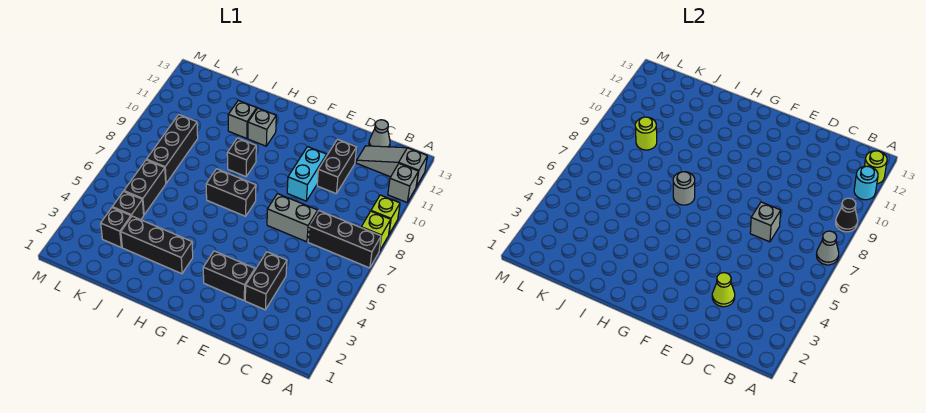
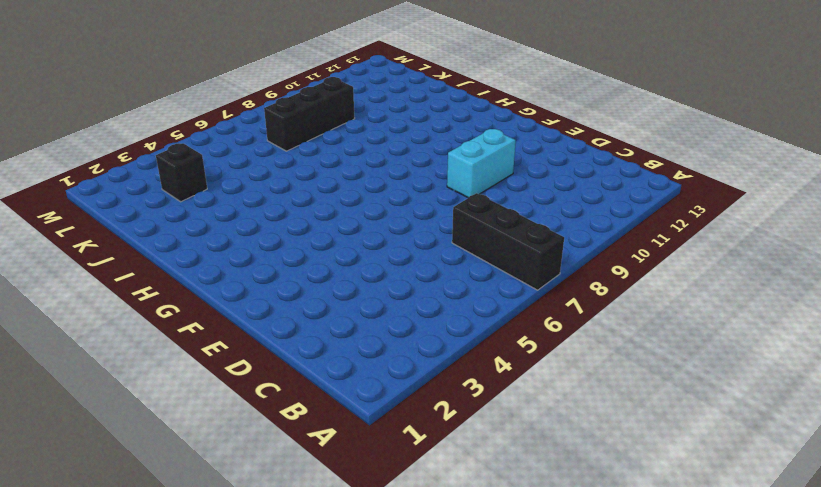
none -> lime brick A8 level 1
none -> lime brick A9 level 1
none -> grey brick A11 level 1

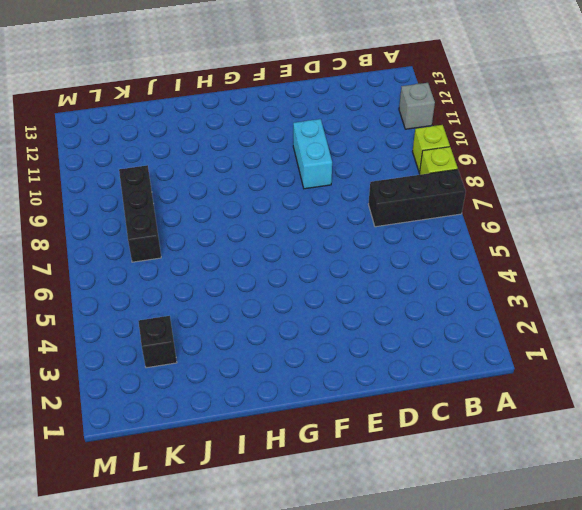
none -> grey slope A12:C12 level 1 top A
none -> grey cone C13 level 1
none -> black brick D3:D4 level 1

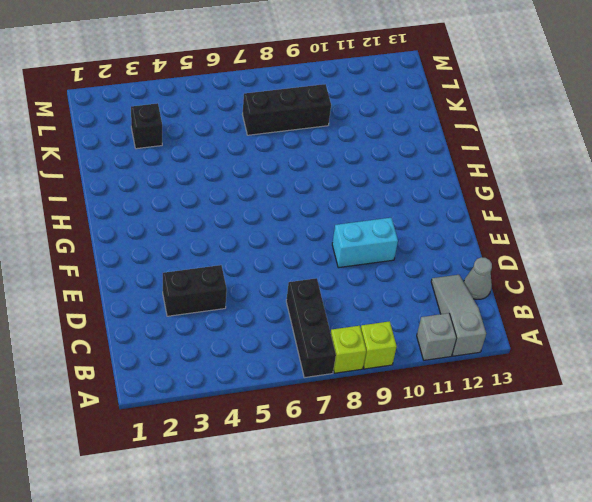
none -> grey brick D7:E7 level 1
none -> black brick D10:D11 level 1
none -> black brick E3:F3 level 1

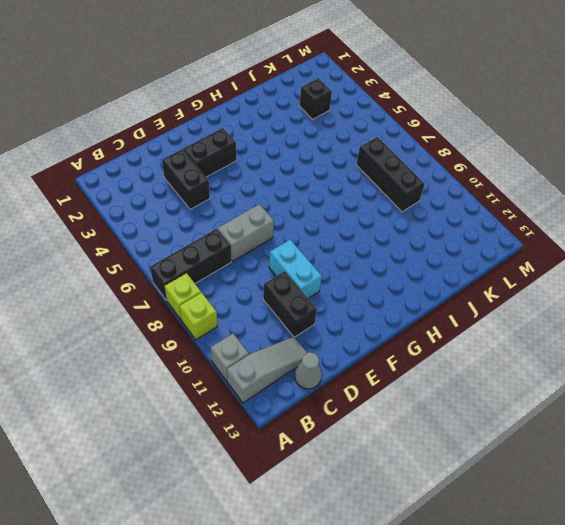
none -> black brick G7:H7 level 1
none -> black brick H3:J3 level 1
none -> black brick H9 level 1

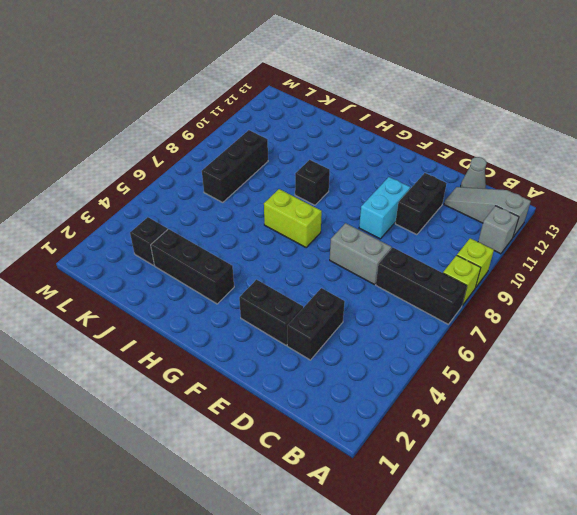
lime brick G7:H7 level 1 -> black brick G7:H7 level 1
none -> grey brick H11 level 1
none -> grey brick I11 level 1
none -> black brick K4 level 1

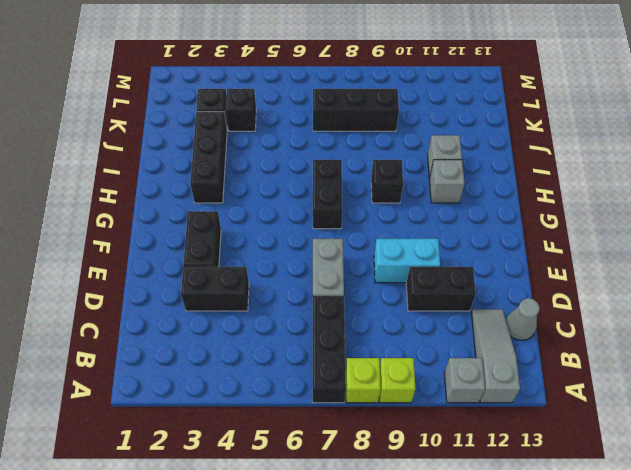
none -> black brick K5:K6 level 1
none -> grey cone A7 level 2
none -> black cone A9 level 2

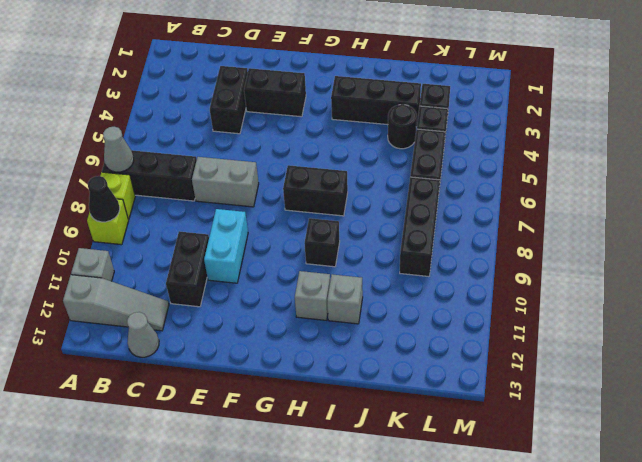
black round brick J4 level 1 -> none
none -> cyan round brick A11 level 2
none -> lime round brick A12 level 2
none -> lime cone D3 level 2

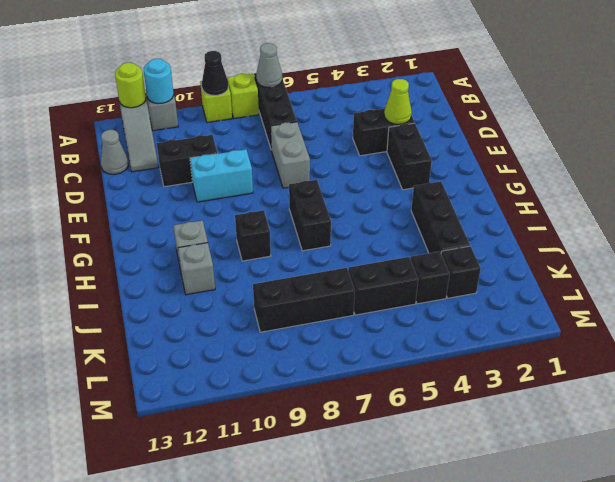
none -> grey brick D7 level 2
none -> grey round brick H7 level 2
none -> lime round brick K9 level 2

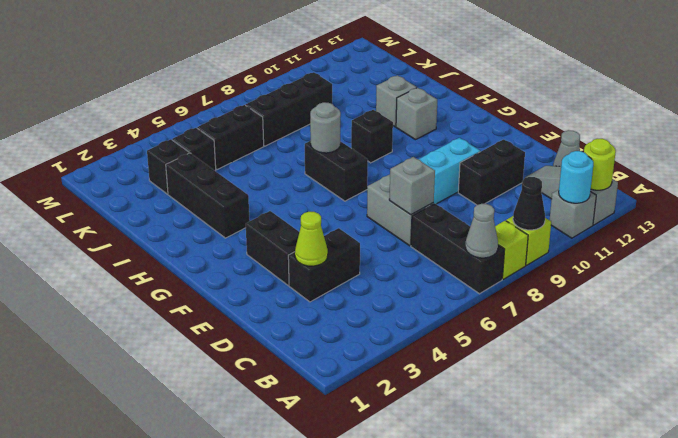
none -> lime round brick K9 level 2

